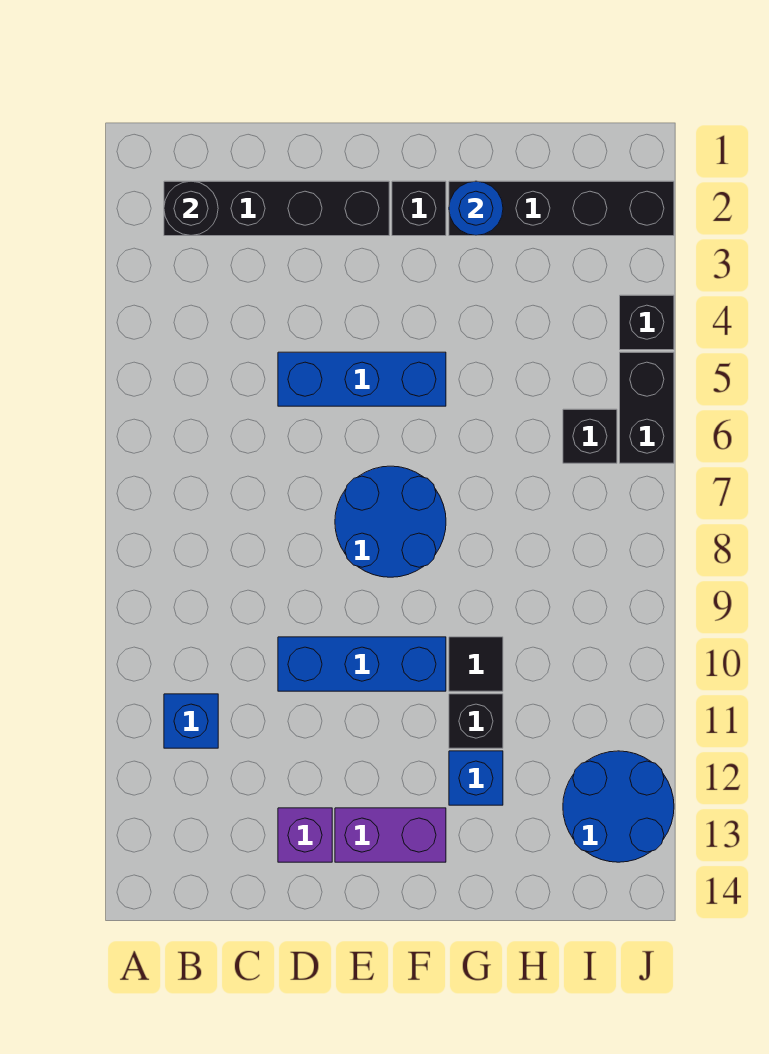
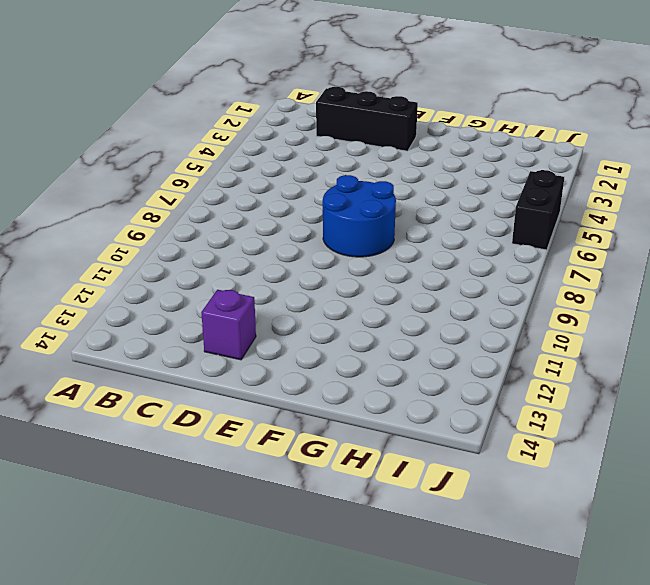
black brick C2:E2 level 1 -> black brick B2:E2 level 1
none -> blue brick B11 level 1
none -> blue brick D5:F5 level 1
none -> blue brick D10:F10 level 1

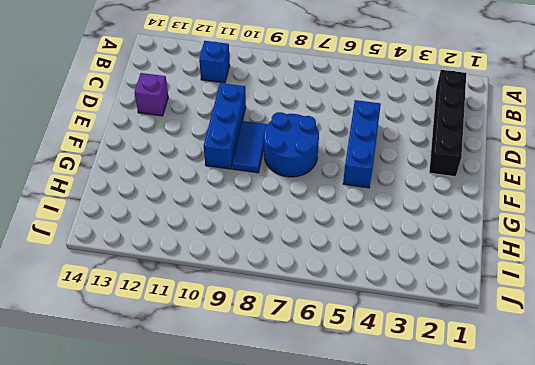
blue tile E9:F9 level 1 -> none
none -> purple brick E13:F13 level 1
none -> black brick F2 level 1
none -> black brick G2:J2 level 1

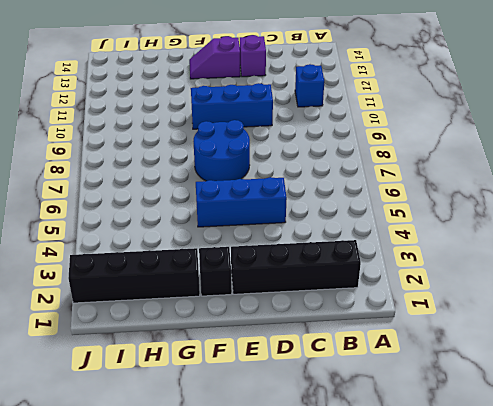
purple slope E13:F13 level 1 top E -> purple brick E13:F13 level 1
none -> black tile G10 level 1
none -> black brick G11 level 1
none -> blue brick G12 level 1

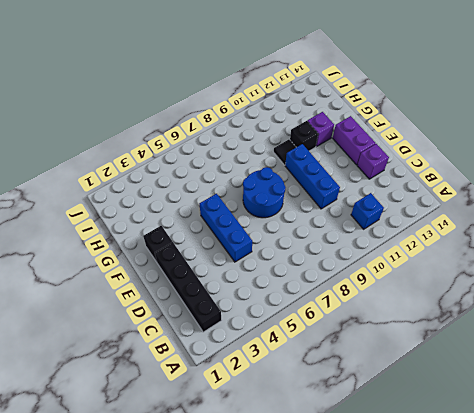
purple brick G12 level 1 -> blue brick G12 level 1
none -> black brick G2:J2 level 1
none -> black brick I6 level 1
none -> blue round brick I12:J13 level 1

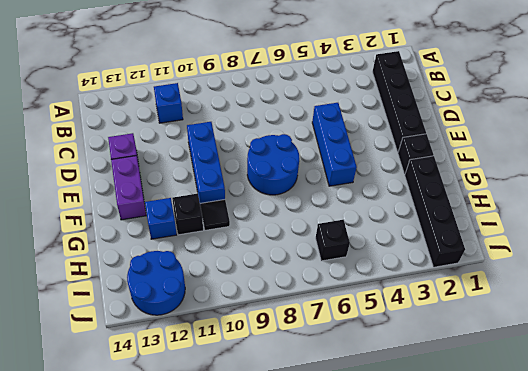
none -> black brick J4 level 1
none -> black brick J5:J6 level 1
none -> black round brick B2 level 2

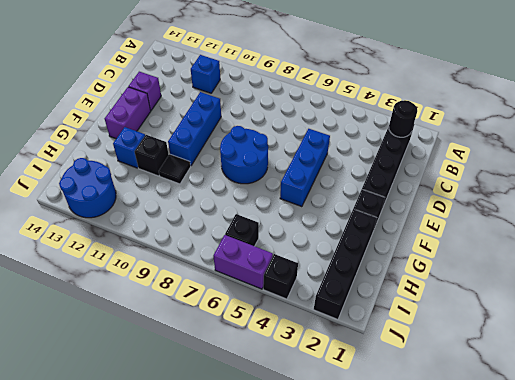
purple brick J5:J6 level 1 -> black brick J5:J6 level 1
none -> blue round brick G2 level 2

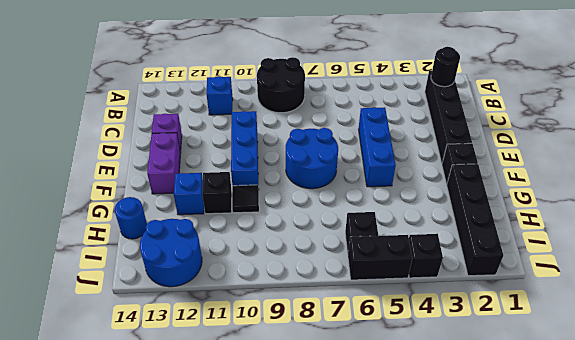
black round brick A8:B9 level 1 -> none
blue round brick H14 level 1 -> blue round brick G2 level 2

